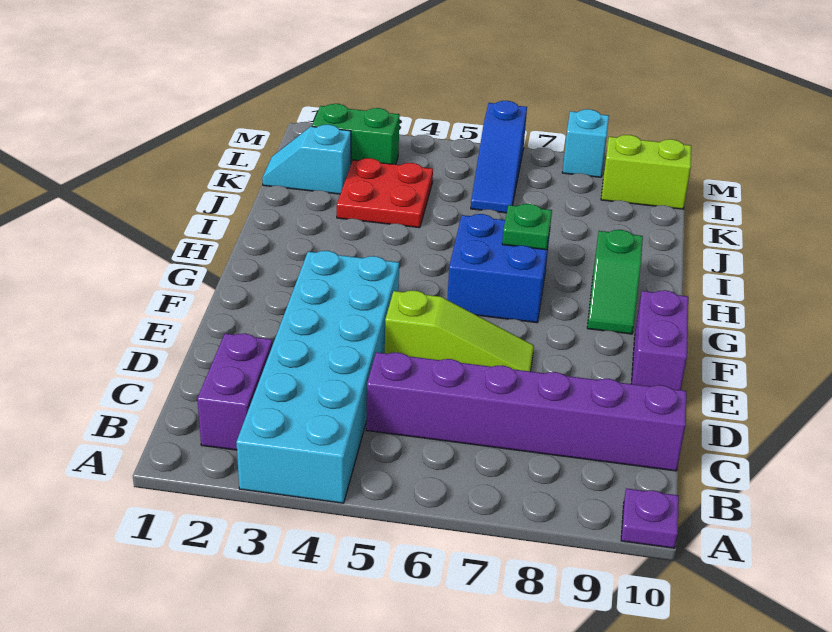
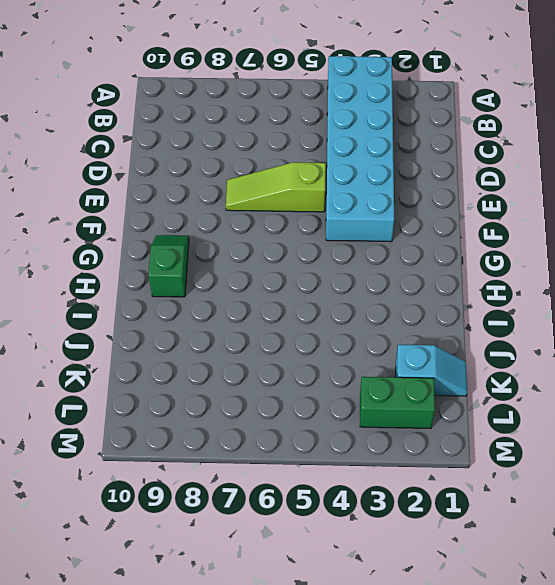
none -> purple plate A10 level 1
none -> purple brick B2:C2 level 1
none -> purple brick C5:C10 level 1

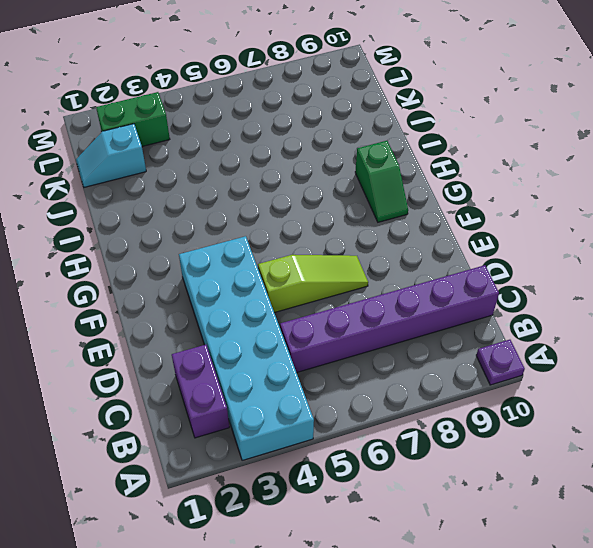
none -> purple brick E10:F10 level 1
none -> blue brick G6:H7 level 1
none -> red plate J3:K4 level 1

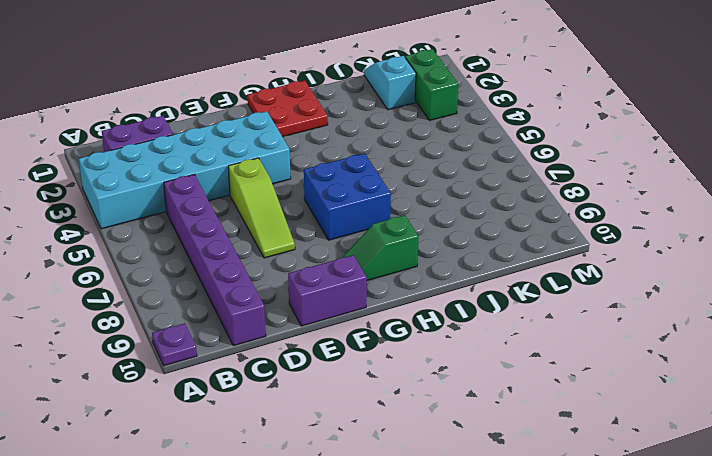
red plate G1:H2 level 1 -> red plate J3:K4 level 1
none -> blue slope K6:M6 level 1 top M
none -> lime brick L9:L10 level 1
none -> cyan brick M8 level 1

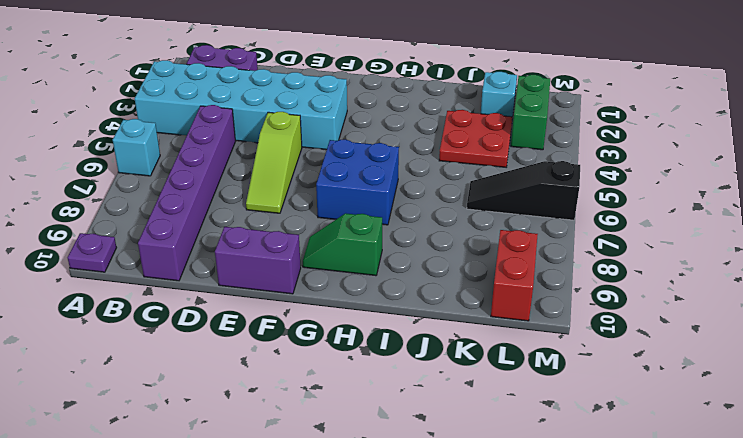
cyan brick A6 level 1 -> cyan brick M8 level 1
black slope K6:M6 level 1 top M -> blue slope K6:M6 level 1 top M
red brick L9:L10 level 1 -> lime brick L9:L10 level 1
none -> green plate H7 level 2

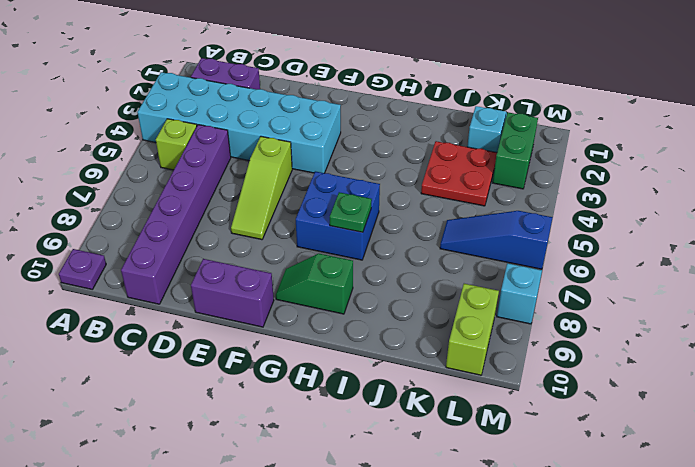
lime brick B5 level 1 -> none

